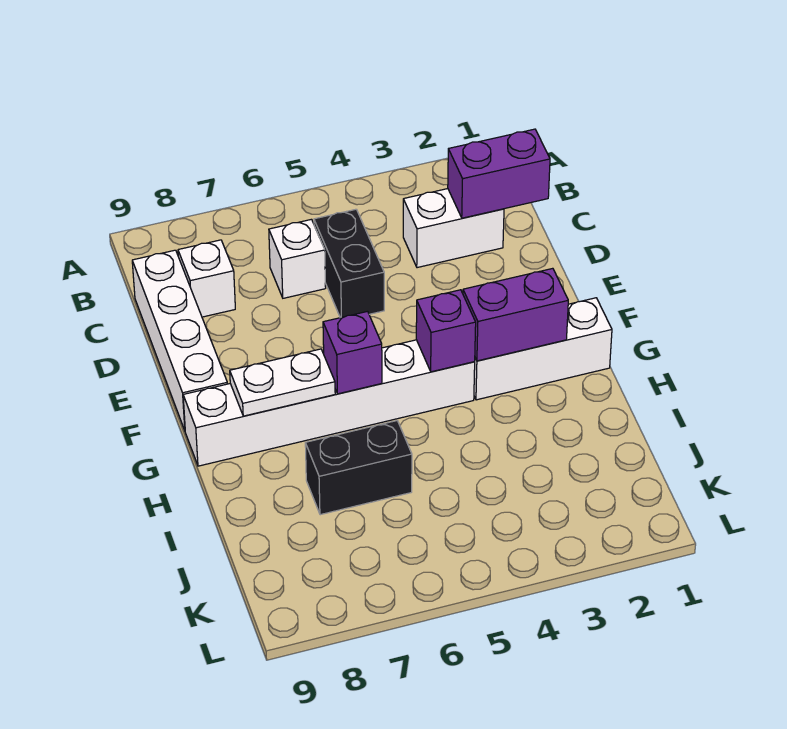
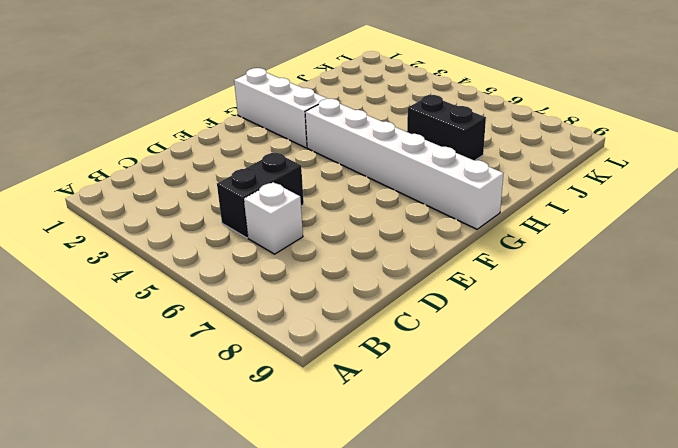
none -> white brick C2:C3 level 1
none -> white brick C8 level 1
none -> white brick C9:F9 level 1

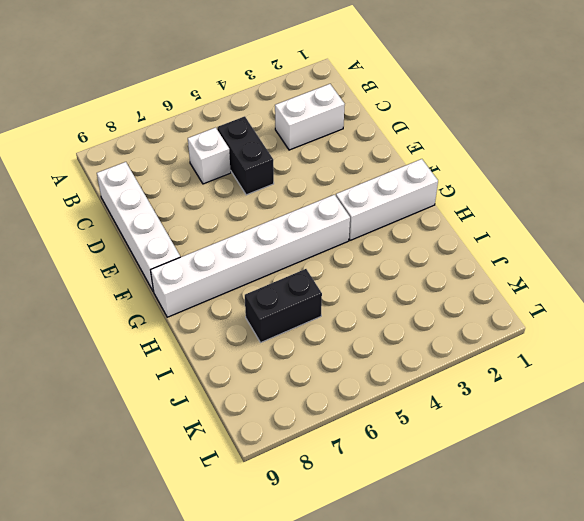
none -> white brick C8 level 1
none -> purple brick C1:C2 level 2
none -> purple brick G2:G3 level 2

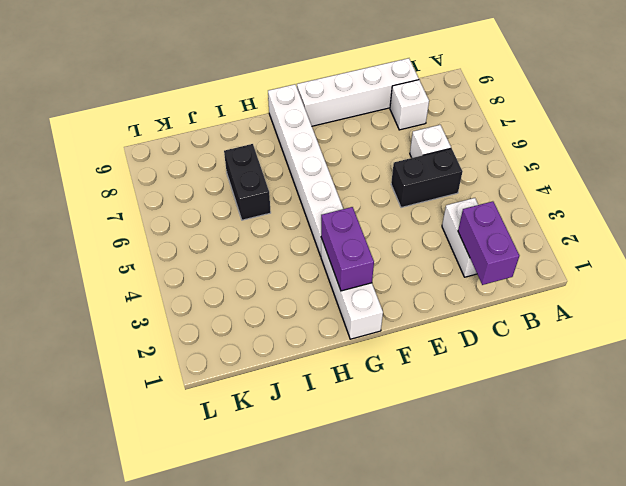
none -> purple brick G4 level 2
none -> purple brick G6 level 2
none -> white plate G7:G8 level 2

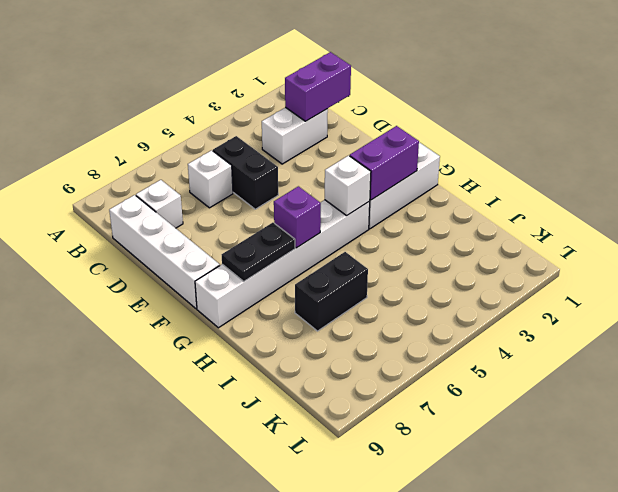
white brick G4 level 2 -> purple brick G4 level 2
black plate G7:G8 level 2 -> white plate G7:G8 level 2

